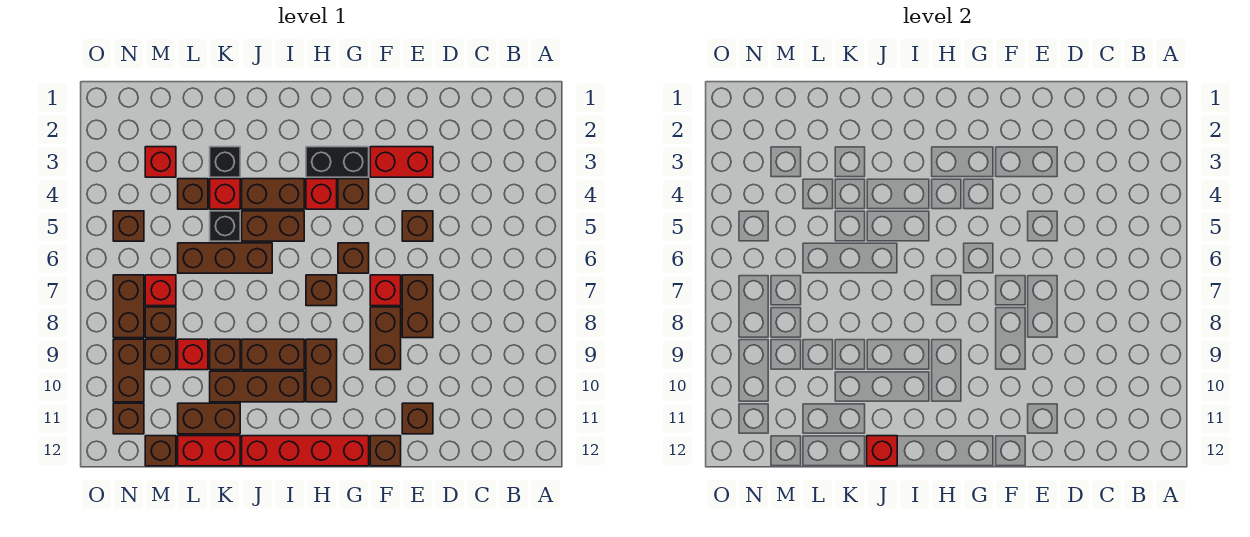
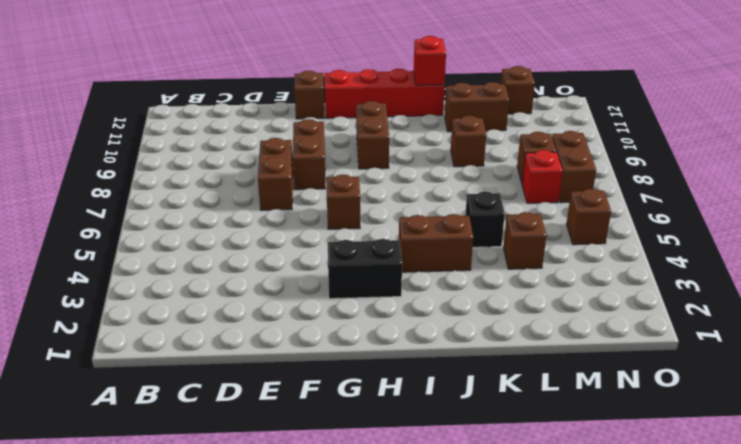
none -> red brick E3:F3 level 1
none -> brown brick E5 level 1
none -> brown brick E11 level 1
none -> red brick F7 level 1

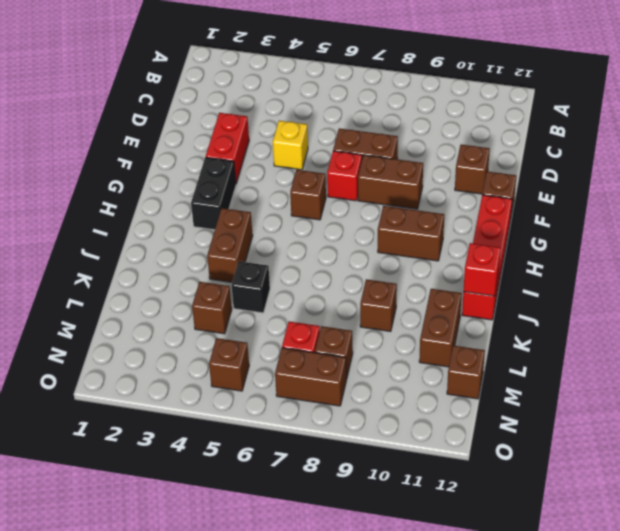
yellow brick E5 level 1 -> brown brick E5 level 1
none -> brown brick G4 level 1
none -> red brick H4 level 1
none -> brown brick H7 level 1
none -> brown brick I5:J5 level 1

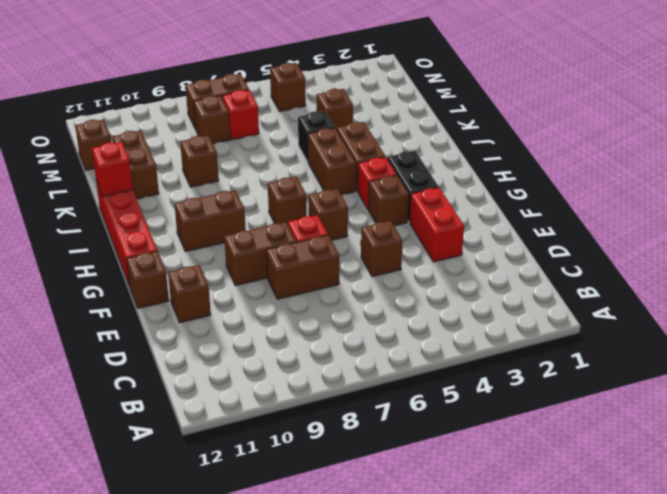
none -> brown brick I9:J9 level 1
none -> brown brick I10:K10 level 1
none -> brown brick J6:L6 level 1
none -> black brick K3 level 1

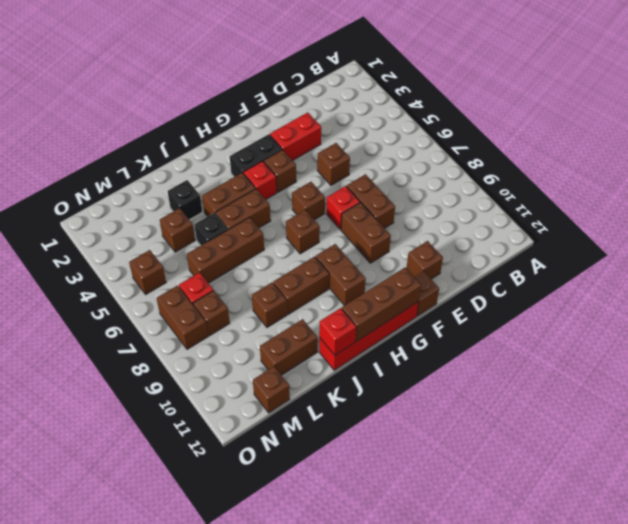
brown brick G12:I12 level 2 -> brown brick I10:K10 level 1
none -> red brick K4 level 1
none -> red brick K12:L12 level 1
none -> red brick L9 level 1
none -> red brick M3 level 1

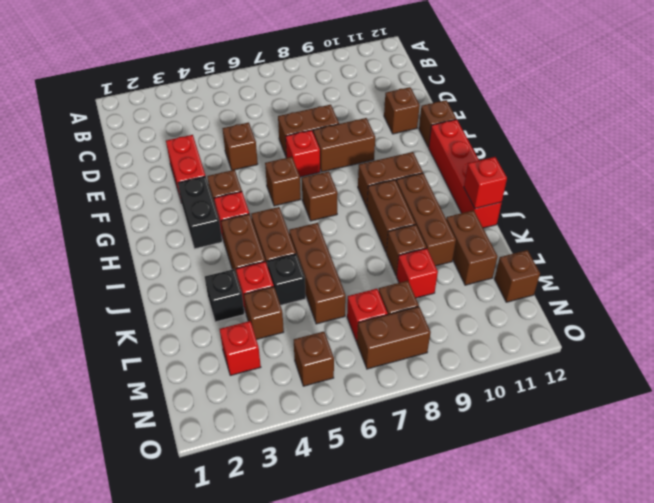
none -> red brick K12:L12 level 1
none -> brown brick M9 level 1
none -> brown brick N9:N10 level 1
none -> brown brick N11 level 1

